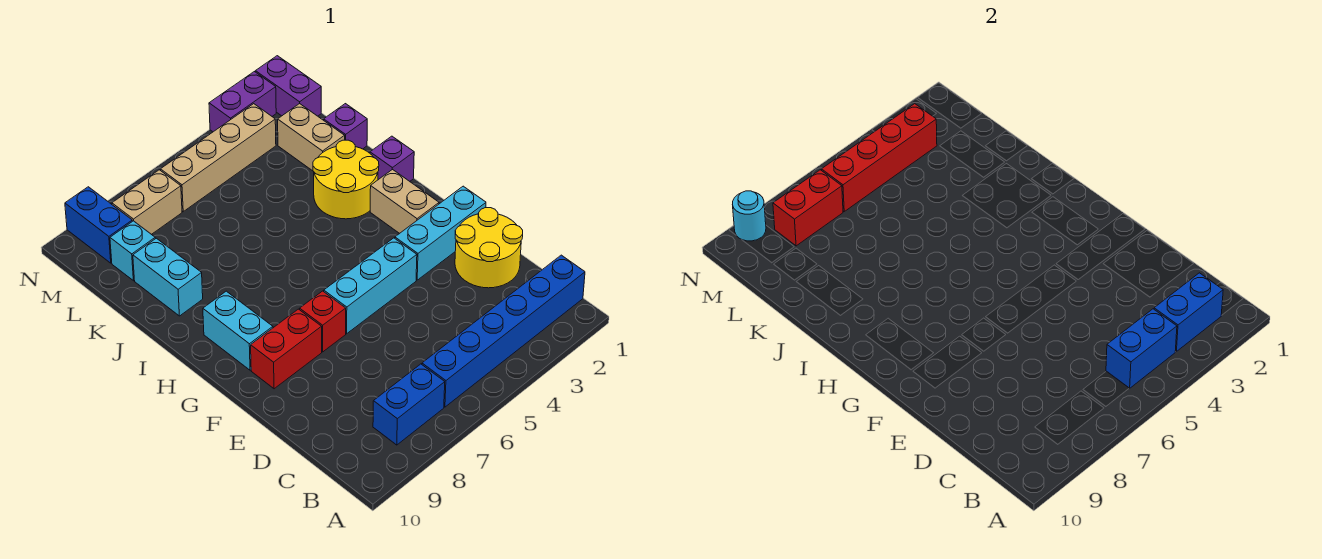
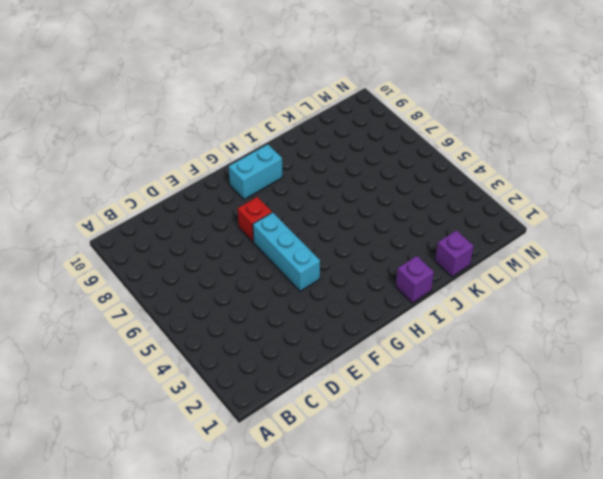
none -> blue brick B1:B6 level 1
none -> blue brick B7:B8 level 1
none -> yellow round brick D1:E2 level 1

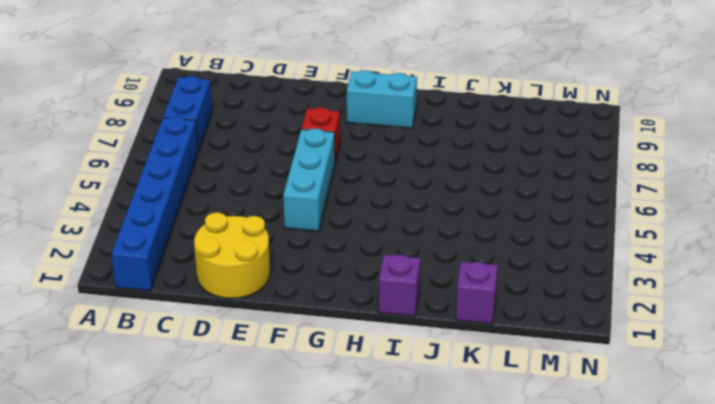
none -> cyan brick F1:F3 level 1
none -> red brick F8:F9 level 1
none -> tan brick G2:H2 level 1

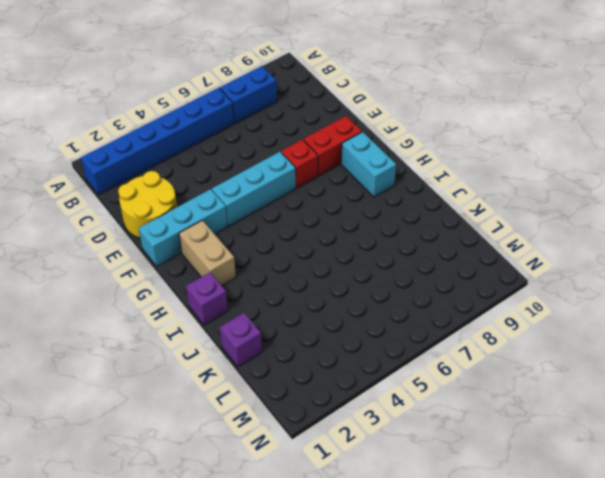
none -> yellow round brick I2:J3 level 1
none -> cyan brick J9:K9 level 1
none -> tan brick K2:L2 level 1

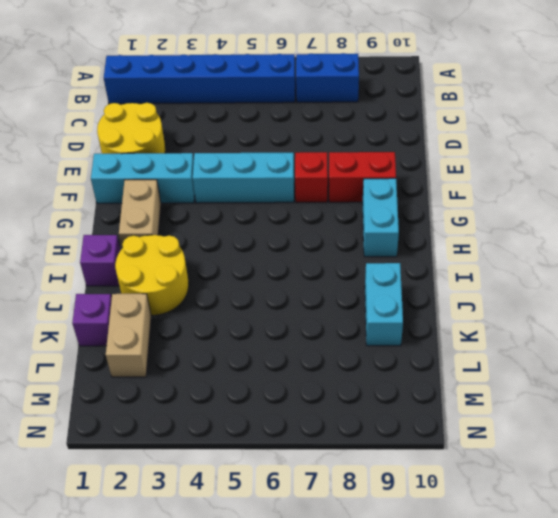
none -> cyan brick L9 level 1
none -> purple brick M1:N1 level 1
none -> tan brick M3:M6 level 1

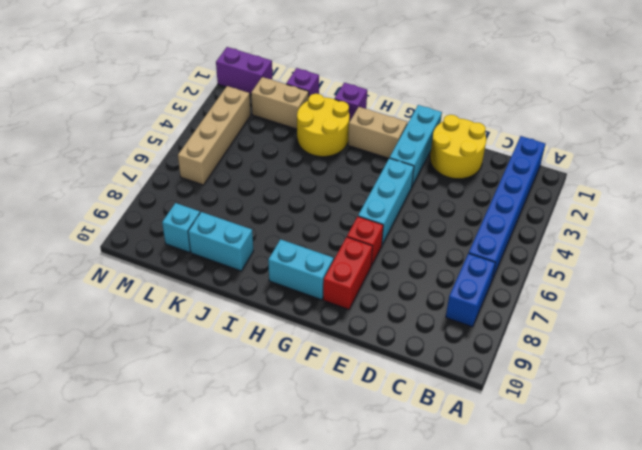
none -> tan brick M7:M8 level 1
none -> blue brick M9:N9 level 1
none -> purple brick N2:N3 level 1

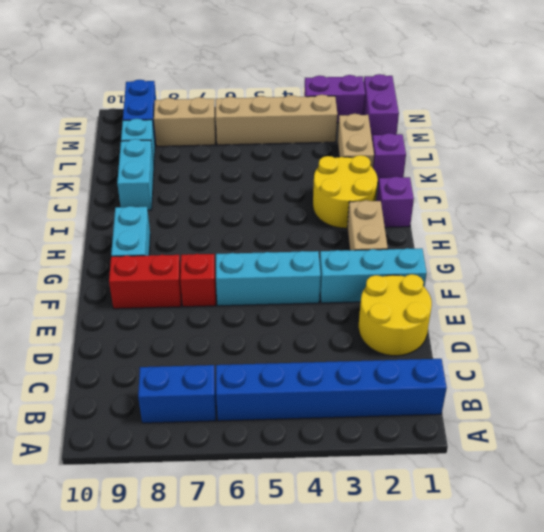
none -> blue brick B2:B3 level 2
none -> blue brick B4:B5 level 2
none -> red brick M3:M6 level 2

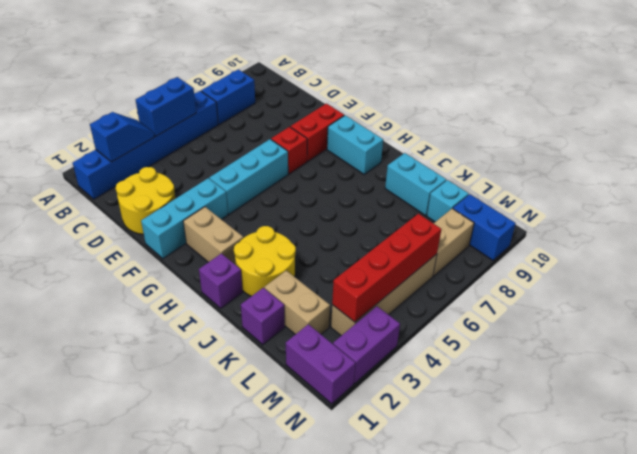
blue slope B2:B3 level 2 top 2 -> blue brick B2:B3 level 2
none -> red brick M7:M8 level 2
none -> cyan round brick N9 level 2

